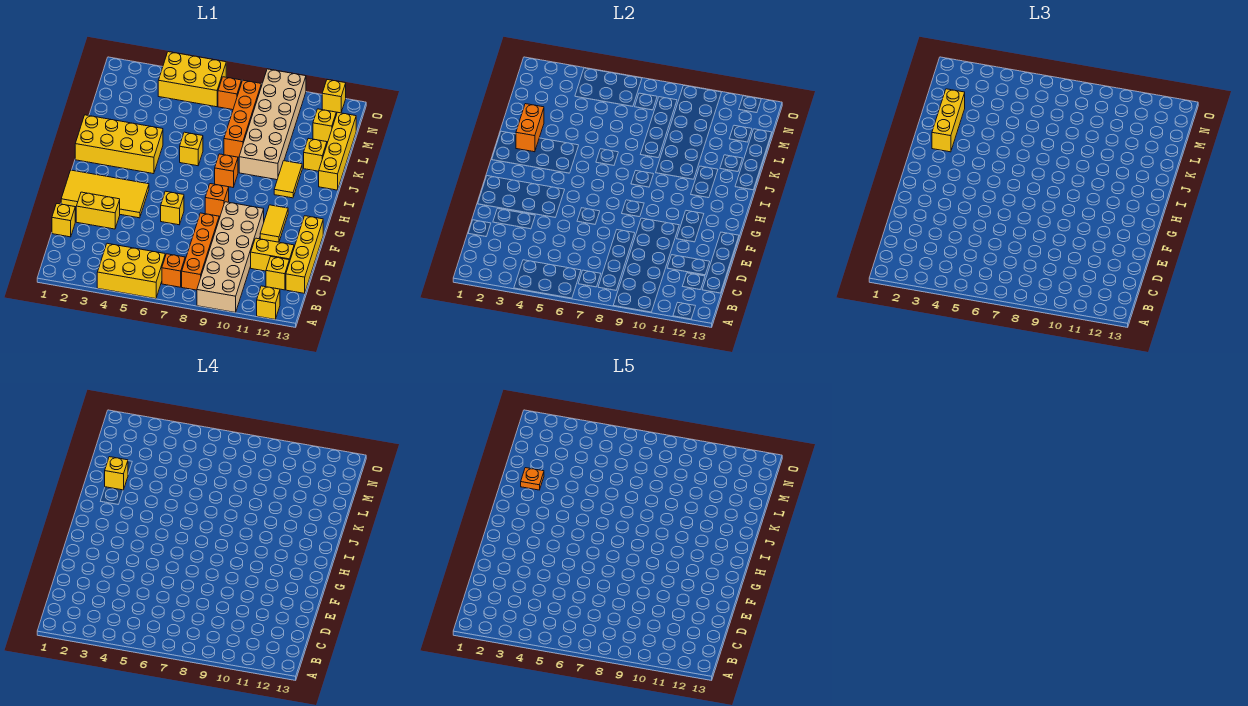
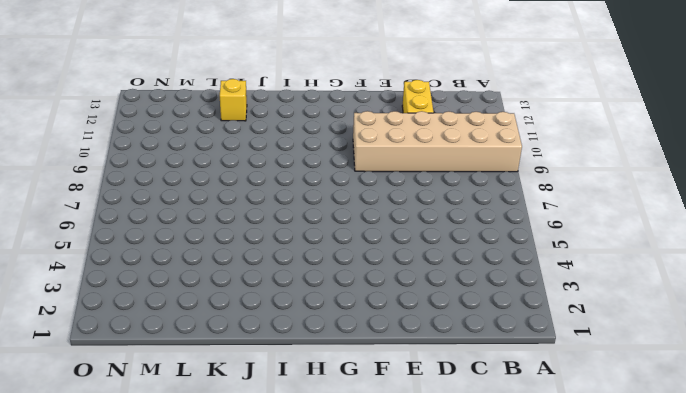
none -> yellow brick A4:B6 level 1
none -> yellow brick A12 level 1
none -> orange brick B7 level 1
none -> orange brick B8:E8 level 1

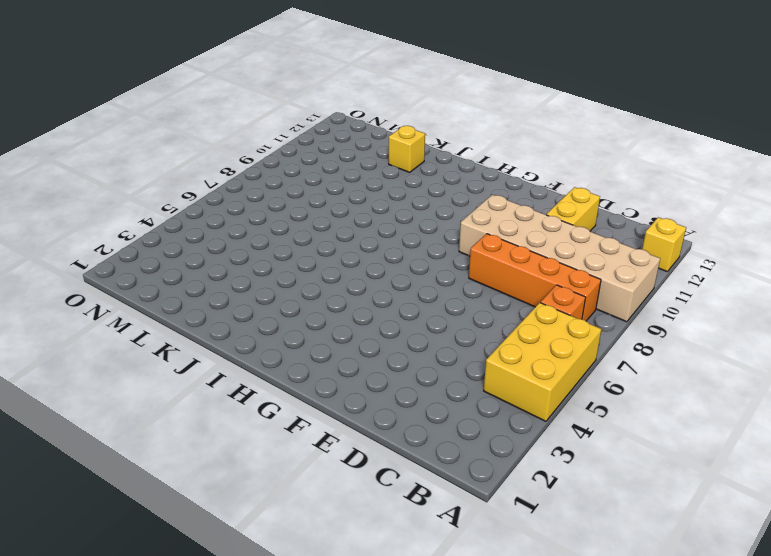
none -> yellow brick C12 level 1
none -> yellow brick C13:F13 level 1
none -> yellow brick D1 level 1
none -> yellow brick E2:E3 level 1

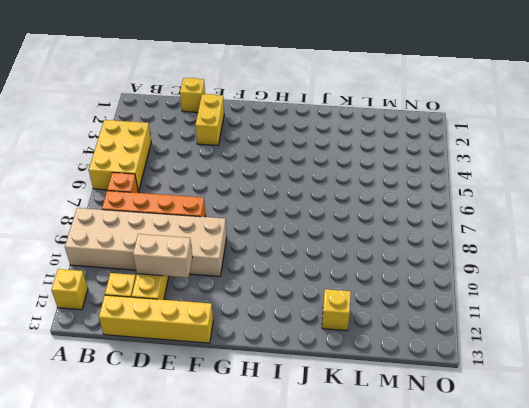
tan brick D11:E11 level 2 -> none
none -> yellow tile F1:G4 level 1
none -> yellow brick F6 level 1
none -> yellow tile F11:G11 level 1
none -> orange brick G8 level 1

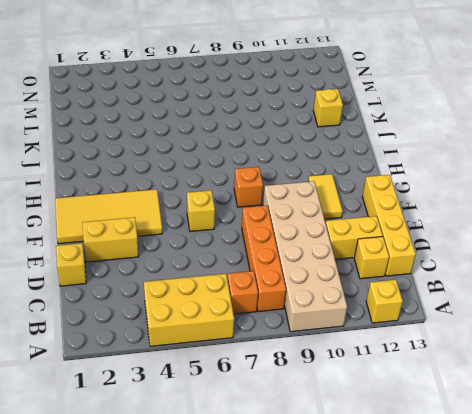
none -> yellow brick I1:J4 level 1
none -> orange brick I8 level 1
none -> yellow tile I11:J11 level 1
none -> yellow brick J6 level 1

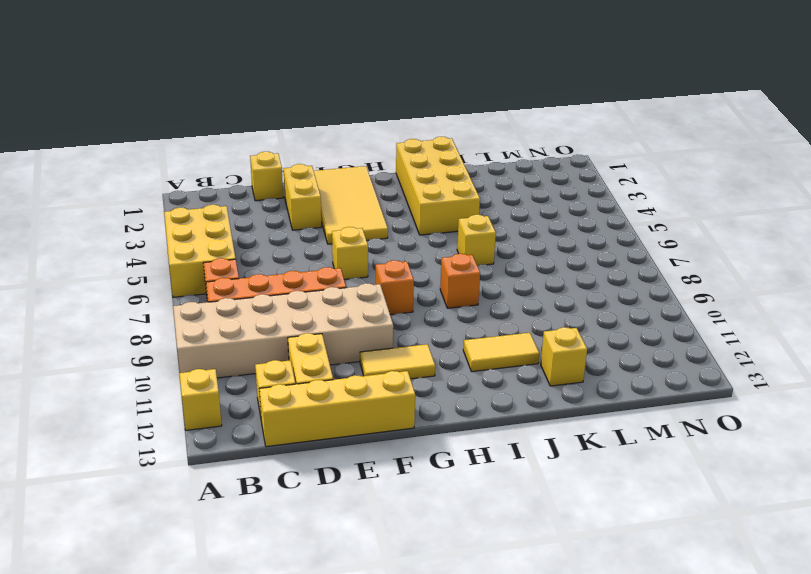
none -> tan brick J9:O10 level 1
none -> yellow brick J13:M13 level 1
none -> orange brick K8:N8 level 1
none -> yellow brick M12 level 1

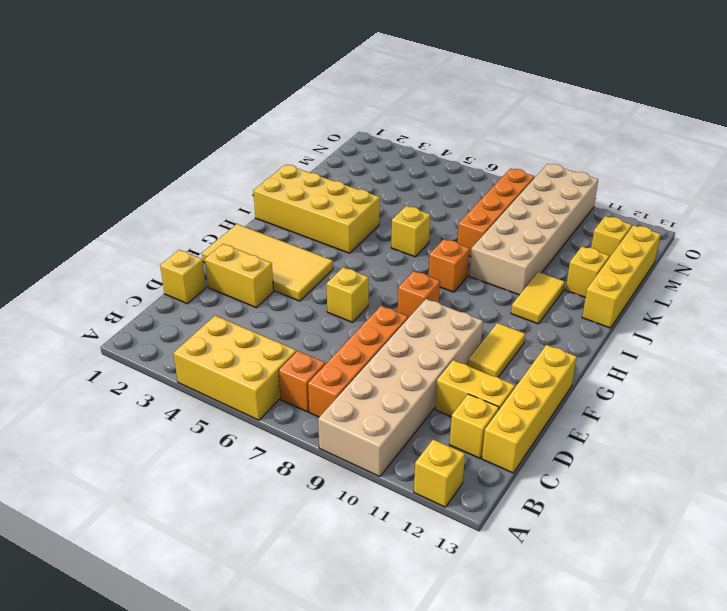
none -> yellow brick N4:O6 level 1
none -> orange brick N7 level 1
none -> yellow brick O12 level 1
none -> orange brick J2:K2 level 2

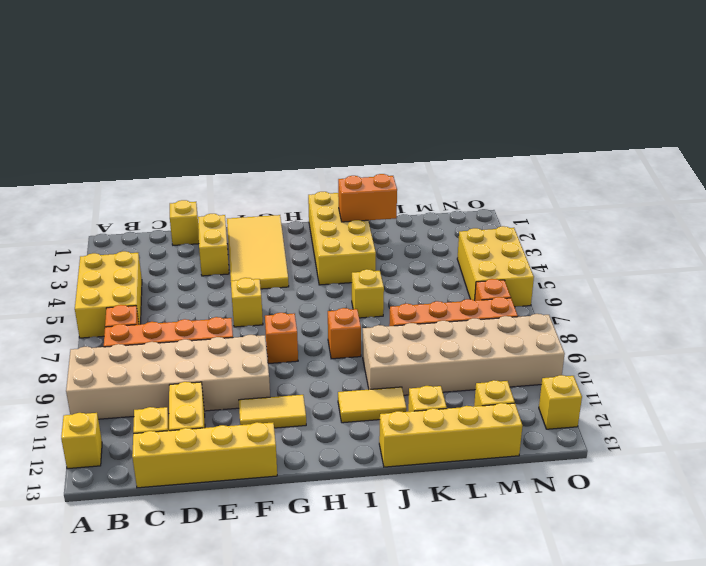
none -> yellow brick J2:L2 level 3
none -> yellow brick K2 level 4
none -> orange plate K2 level 5

